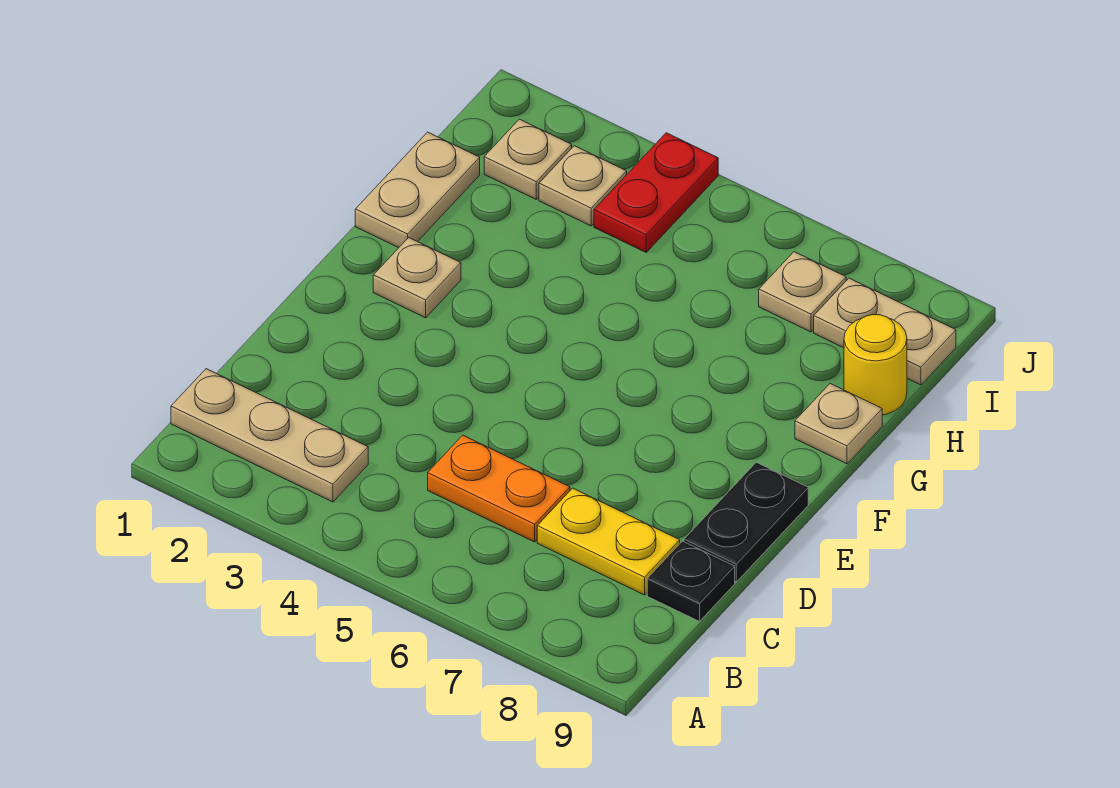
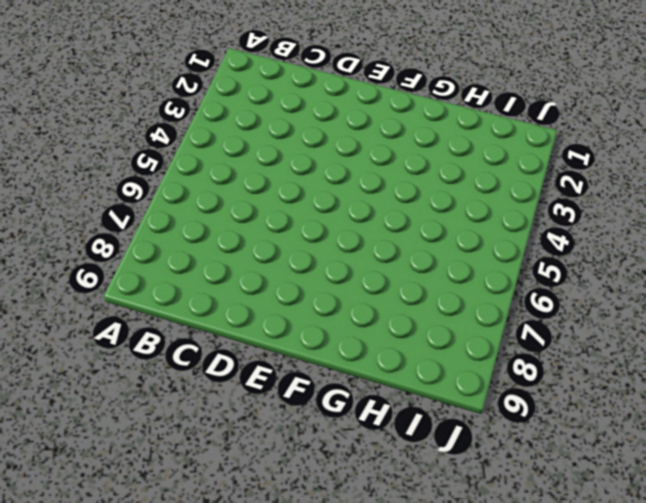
none -> tan plate B1:B3 level 1
none -> orange plate C5:C6 level 1
none -> yellow plate C7:C8 level 1

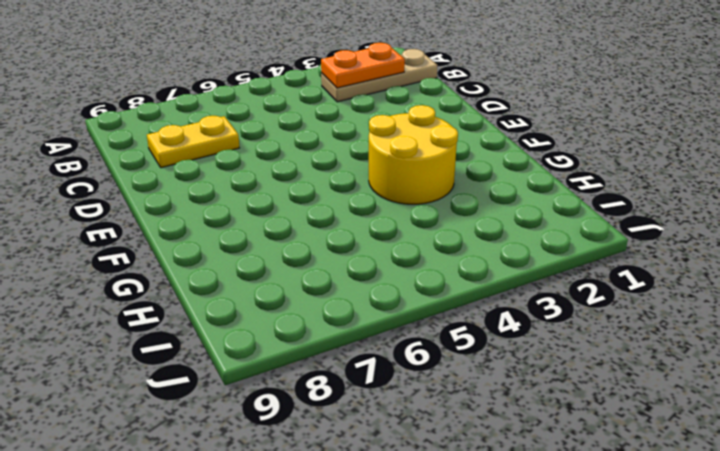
orange plate B2:B3 level 2 -> orange plate C5:C6 level 1
yellow round brick F3:G4 level 1 -> none
none -> black plate C9 level 1
none -> black plate D9:E9 level 1
none -> tan plate F2 level 1

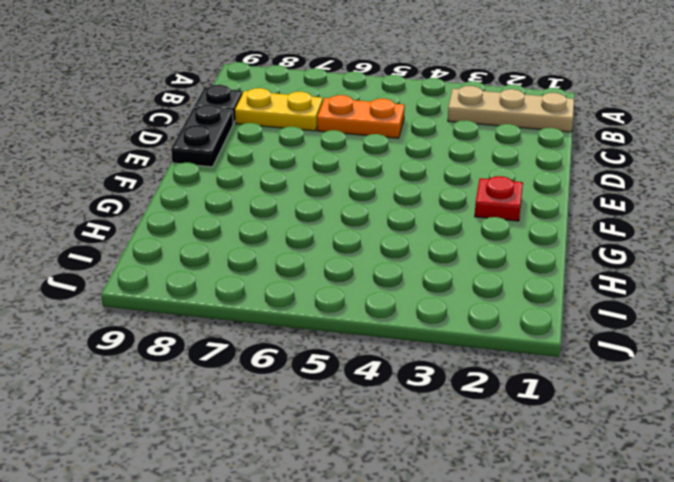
red plate F2 level 1 -> tan plate F2 level 1
none -> tan plate G1:H1 level 1
none -> tan plate G9 level 1
none -> yellow round brick H9 level 1

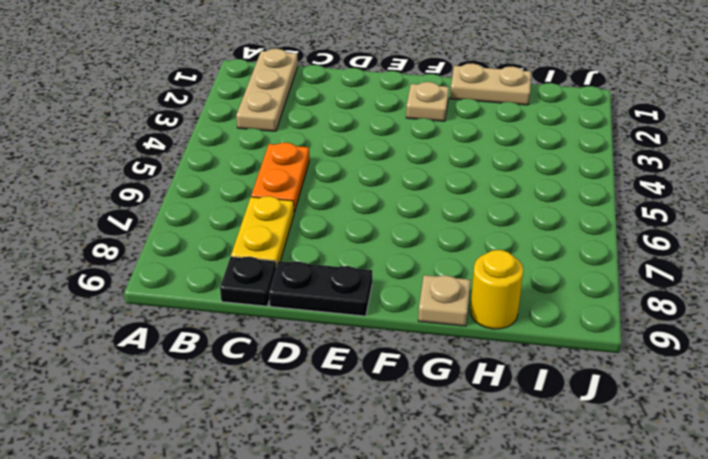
none -> tan plate I2 level 1
none -> tan plate I3 level 1
none -> red plate I4:J4 level 1

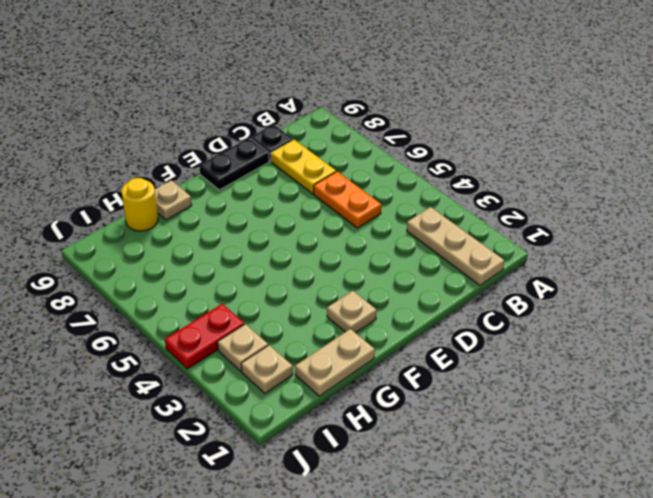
none -> tan plate I7 level 1
none -> tan plate I8:I9 level 1

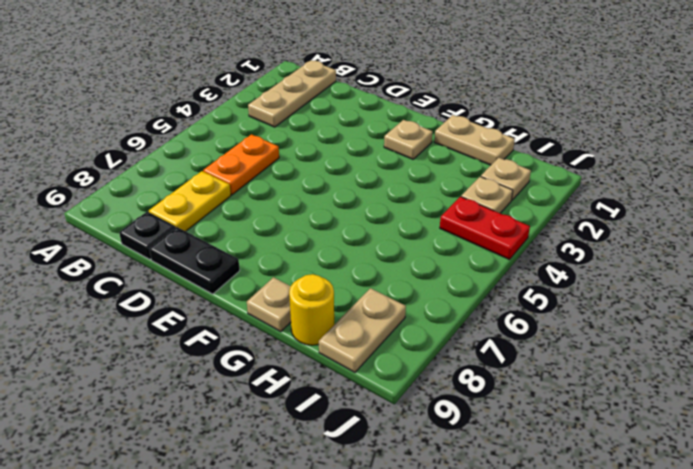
none -> tan plate I7 level 1

